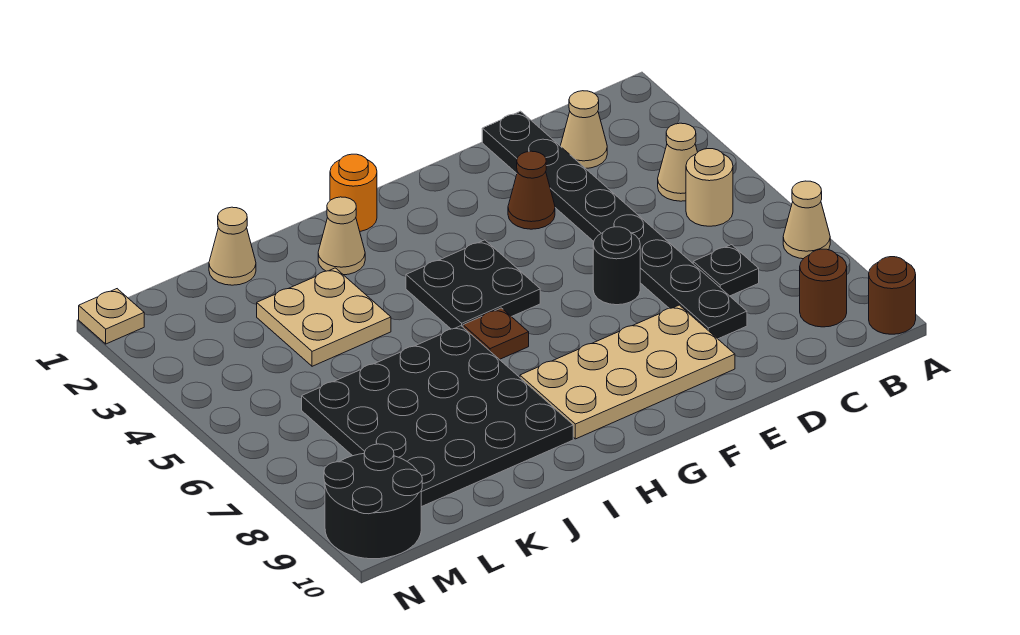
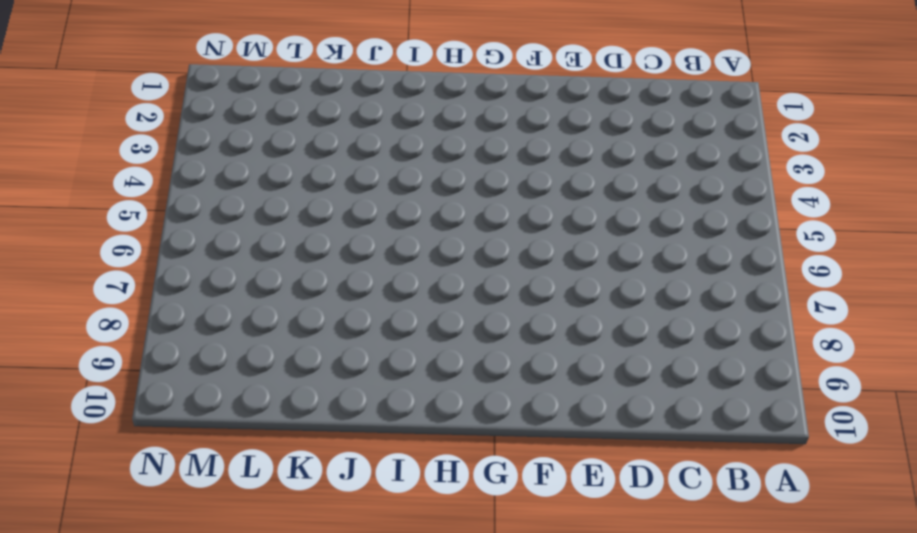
none -> tan cone A7 level 1
none -> brown round brick A10 level 1
none -> tan cone B4 level 1

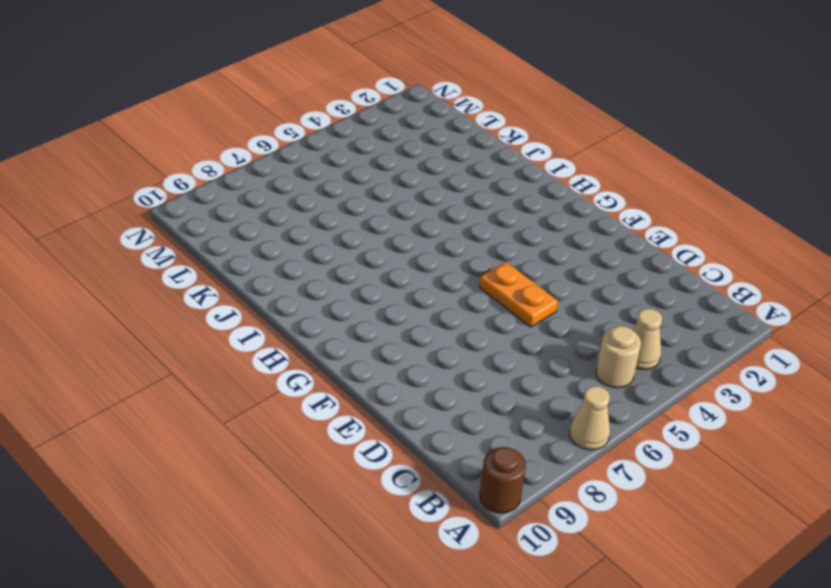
orange plate E5:F5 level 1 -> none
none -> brown round brick B9 level 1
none -> tan cone C2 level 1
none -> black plate C7 level 1

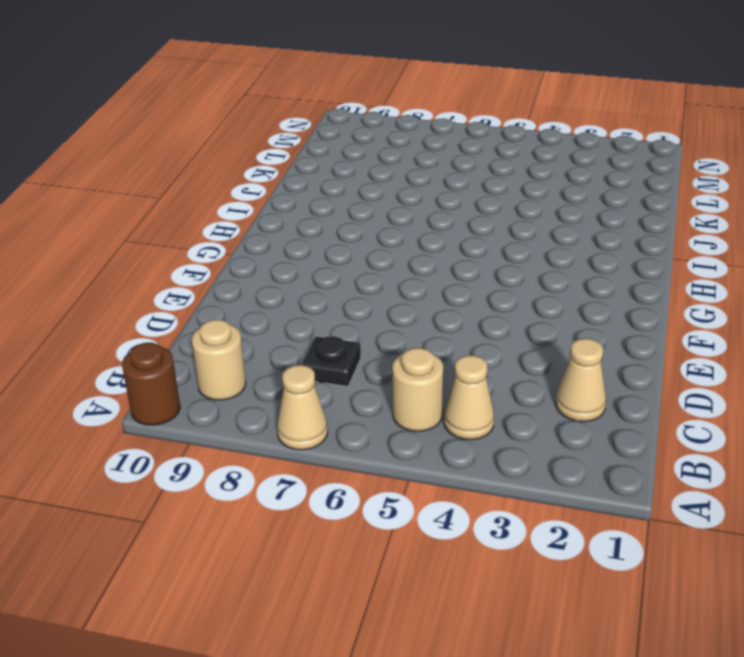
tan round brick B9 level 1 -> brown round brick B9 level 1
none -> black plate D1:D8 level 1
none -> brown cone E3 level 1
none -> black round brick E6 level 1

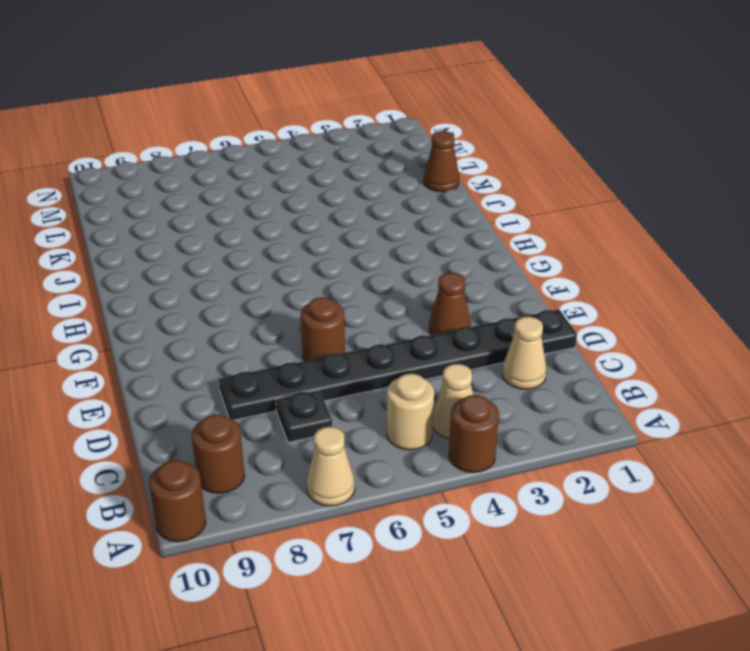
brown round brick A4 level 1 -> none
brown round brick E6 level 1 -> black round brick E6 level 1
brown cone K1 level 1 -> tan cone K1 level 1
none -> tan plate E8:H9 level 1
none -> black plate G4:H5 level 1
none -> orange round brick H1 level 1

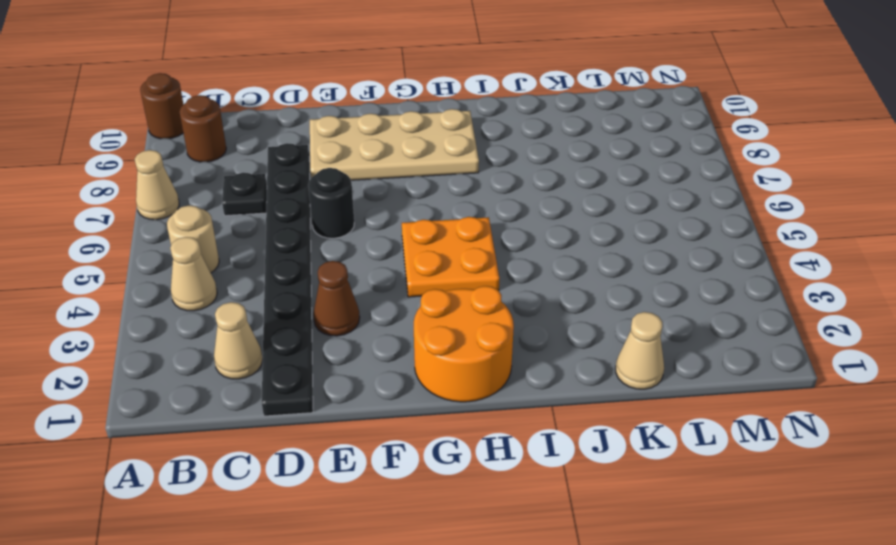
orange round brick G1:H2 level 1 -> orange round brick H1 level 1
orange plate G4:H5 level 1 -> black plate G4:H5 level 1
none -> brown plate H6 level 1
none -> tan cone I2 level 1
none -> black plate I6:L9 level 1

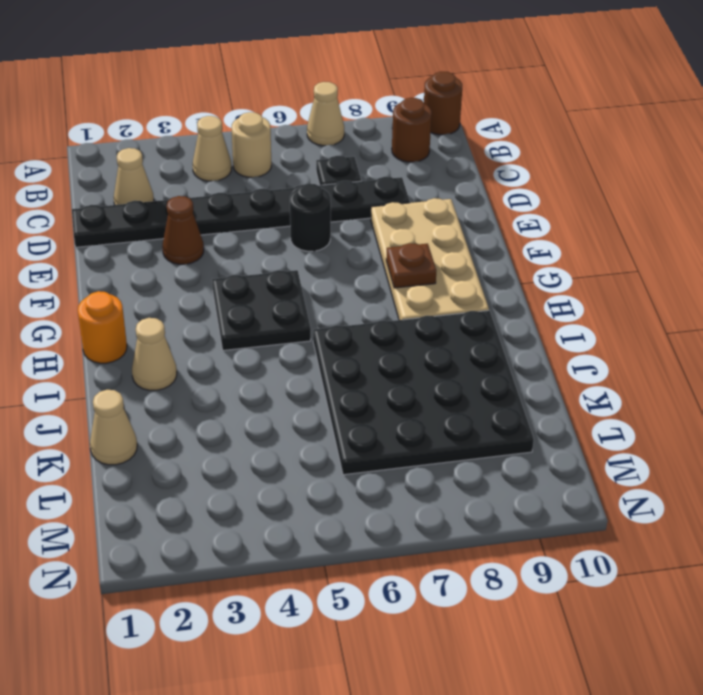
brown plate G8 level 2 -> brown plate H6 level 1
none -> tan plate J3:K4 level 1
none -> black round brick M9:N10 level 1
none -> tan plate N1 level 1

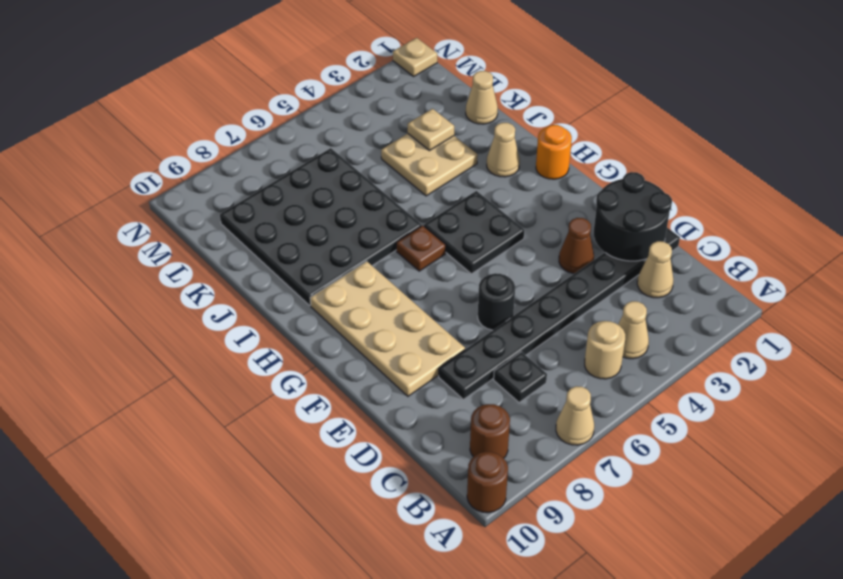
black round brick D1:E2 level 2 -> black round brick M9:N10 level 1
tan plate K3 level 2 -> none

